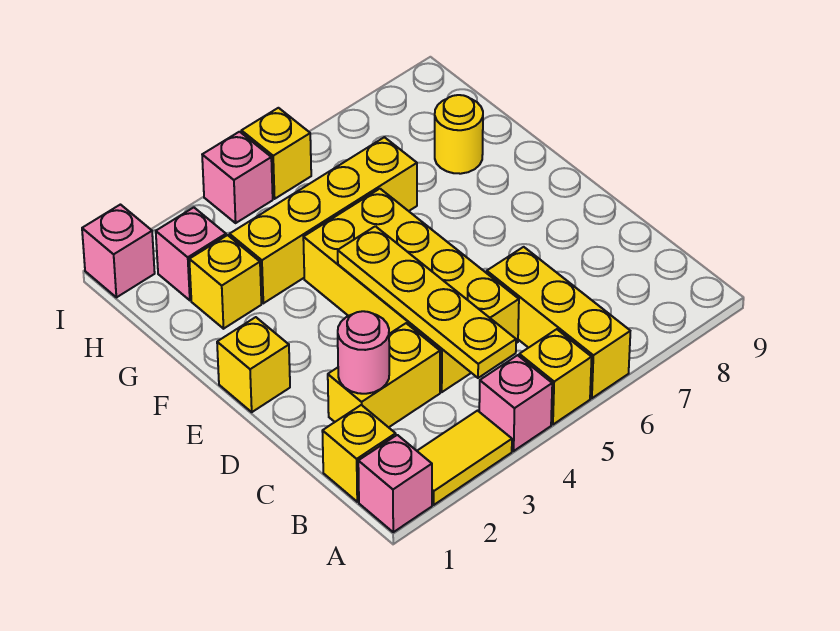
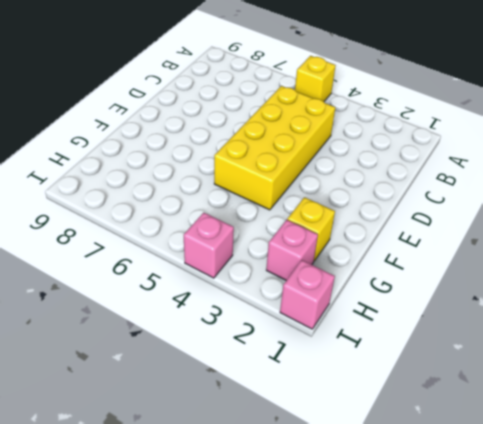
none -> pink brick A1 level 1
none -> yellow tile A2:A3 level 1
none -> pink brick A4 level 1

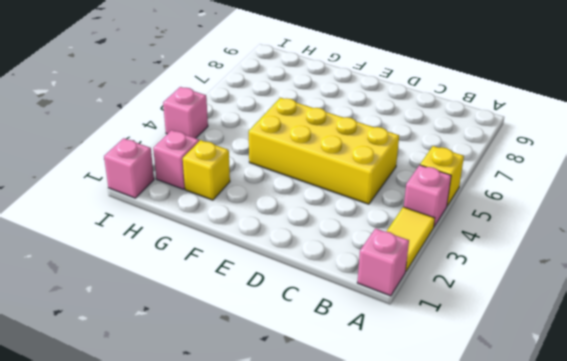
none -> yellow brick A6:C6 level 1
none -> yellow brick B1 level 1
none -> yellow brick C2:C3 level 1

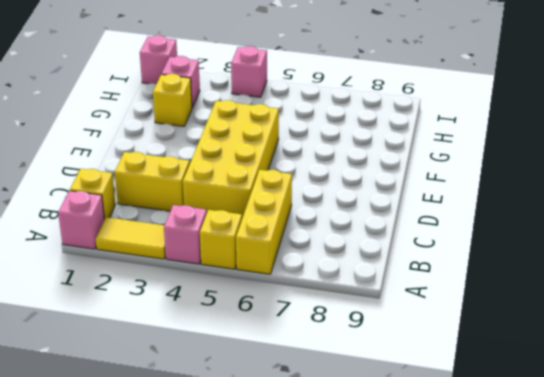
none -> yellow brick E1 level 1
none -> yellow brick G3:G6 level 1
none -> yellow round brick G8 level 1

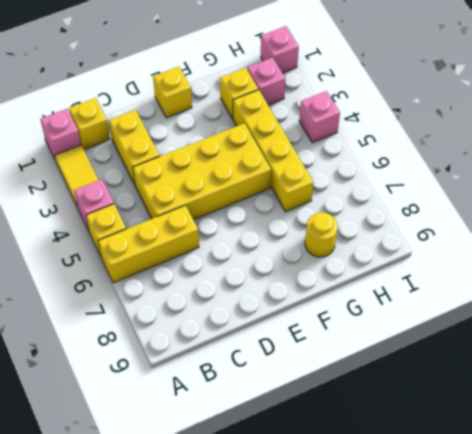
none -> yellow brick I5 level 1
none -> yellow plate B4:E4 level 2
none -> pink round brick C2 level 2

